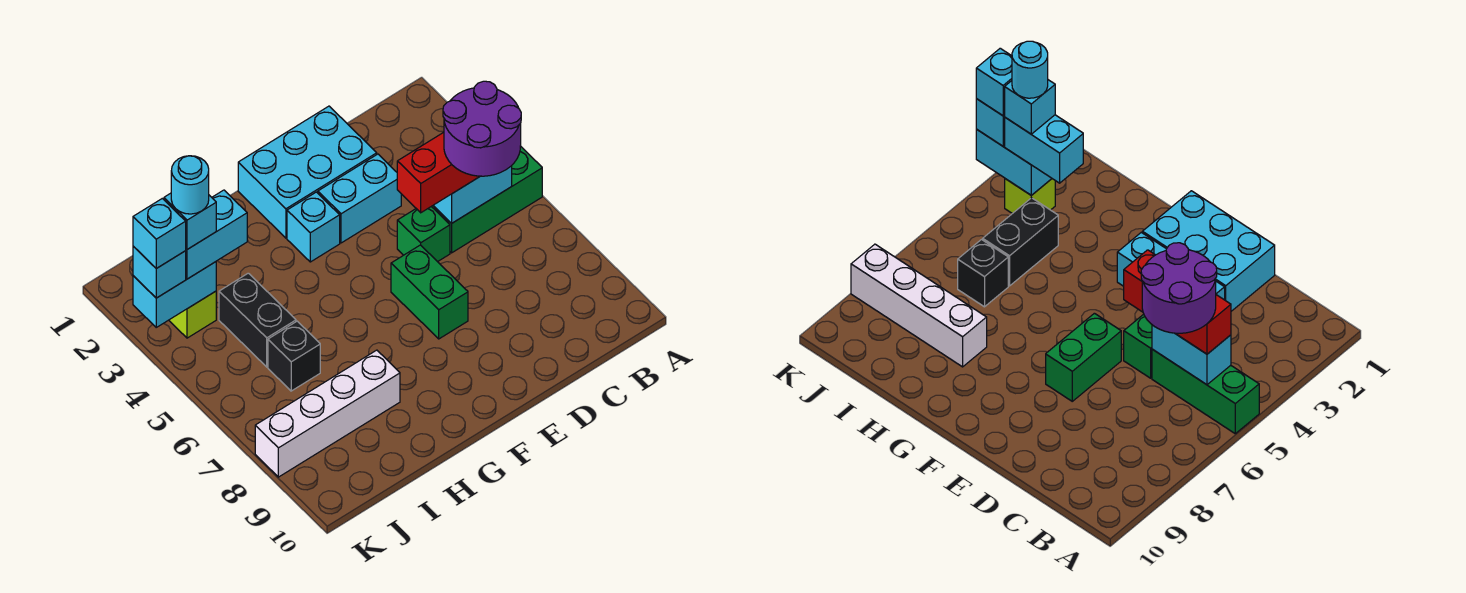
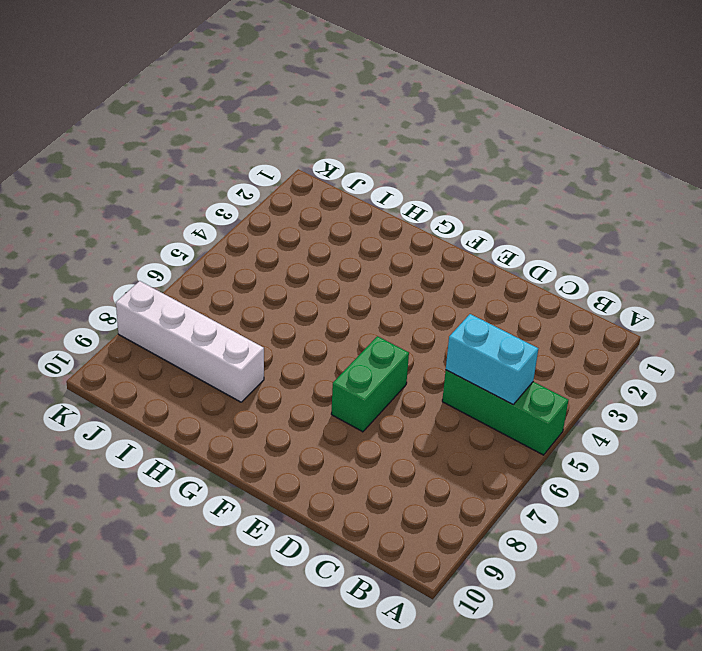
none -> cyan brick D1:F2 level 1
none -> cyan brick D3:E3 level 1
none -> green brick D5 level 1

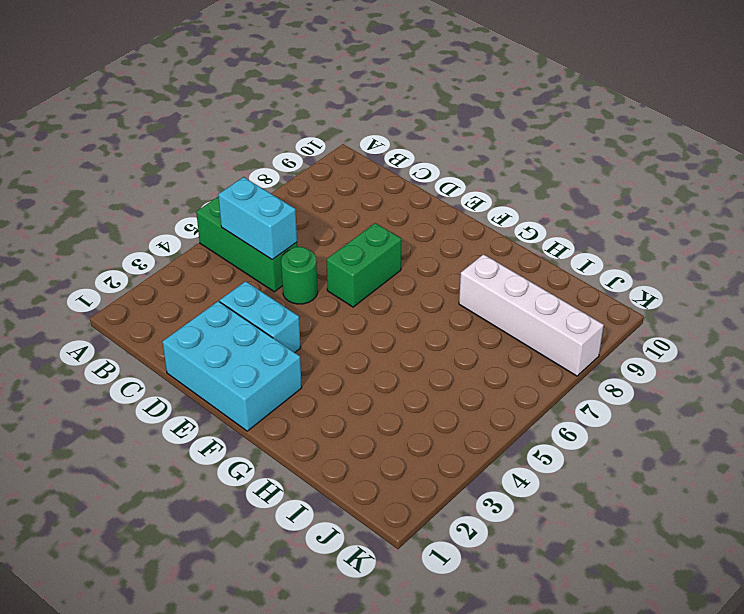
green round brick D5 level 1 -> green brick D5 level 1
none -> cyan brick F3 level 1
none -> black brick I4:I5 level 1
none -> black brick I6 level 1

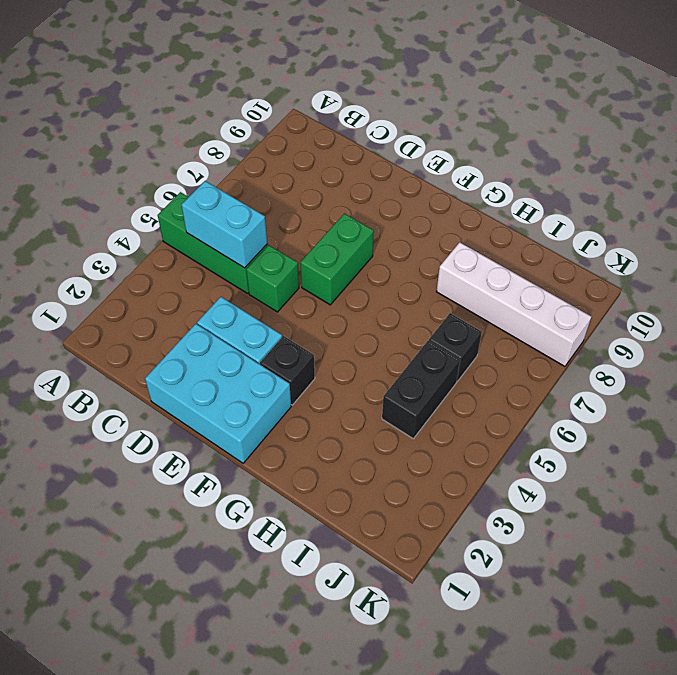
black brick F3 level 1 -> cyan brick F3 level 1
none -> lime brick J3 level 1
none -> cyan brick J3:K3 level 2
none -> red brick B5:D5 level 3

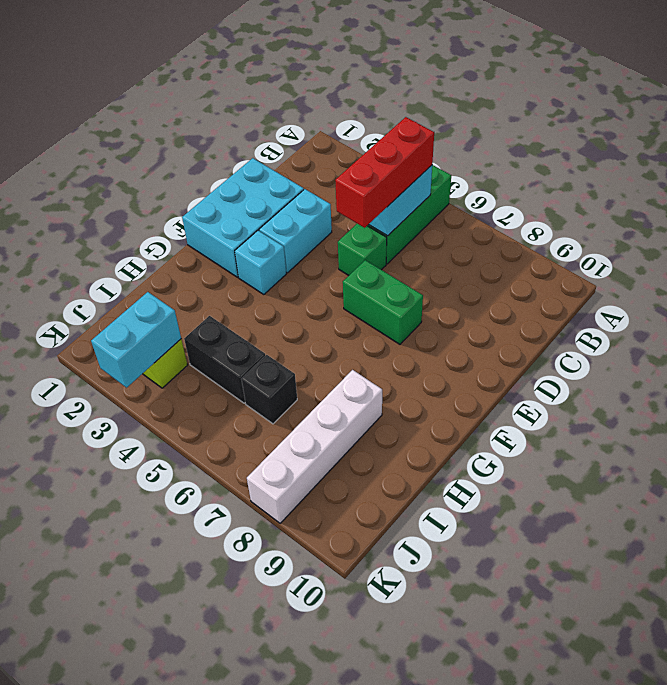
none -> cyan brick I3:J3 level 3
none -> cyan brick K3 level 3
none -> purple round brick B5:C6 level 4

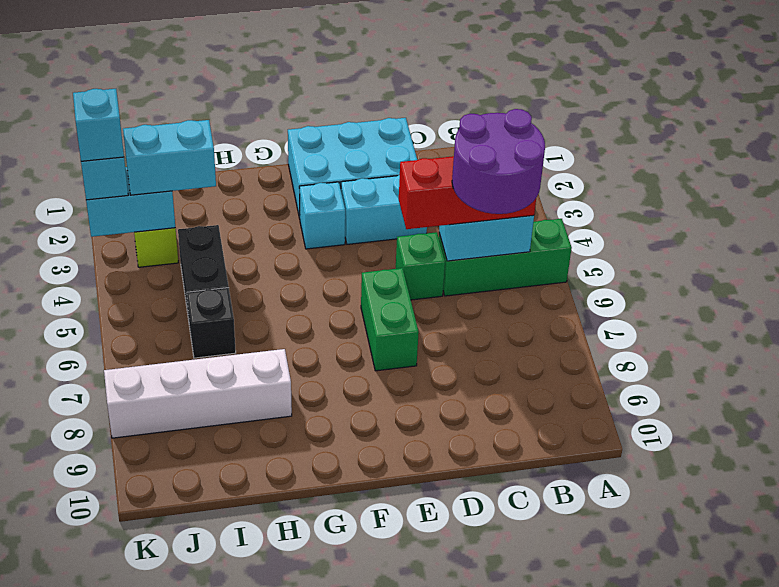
none -> cyan brick J3 level 4
none -> cyan round brick J3 level 5

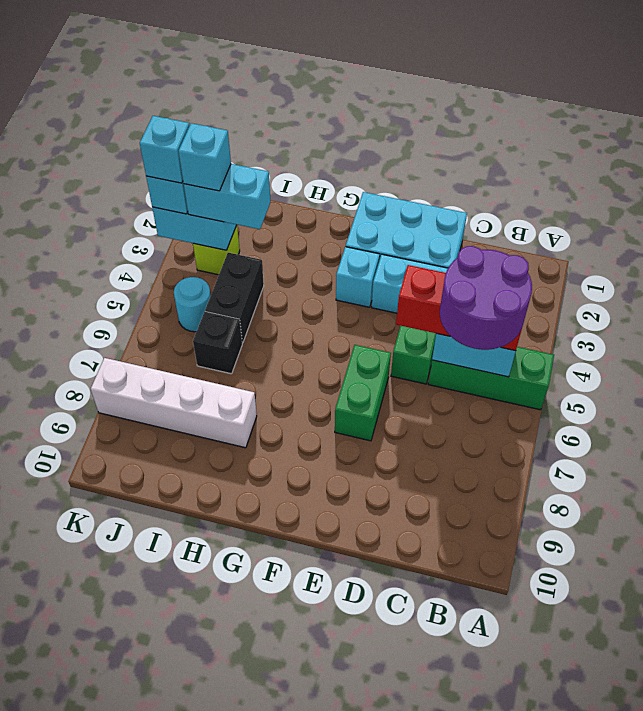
cyan round brick J5 level 1 -> cyan round brick J3 level 5

